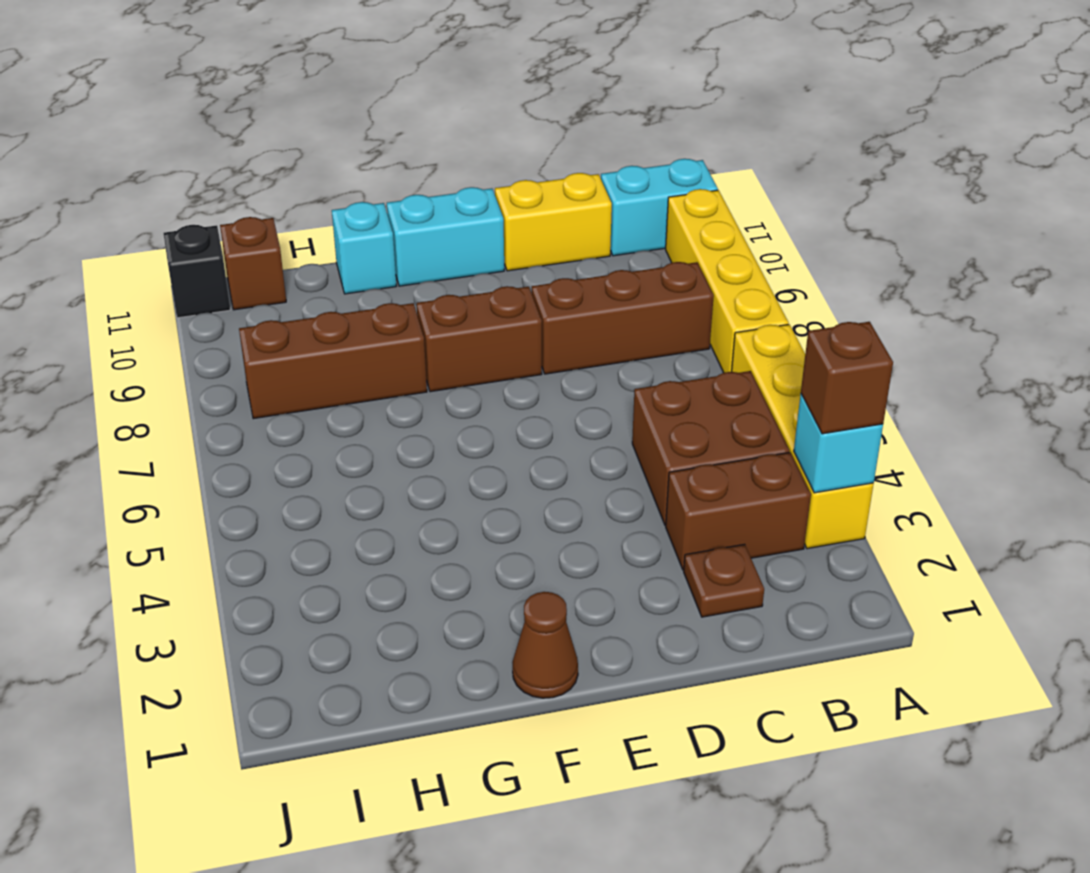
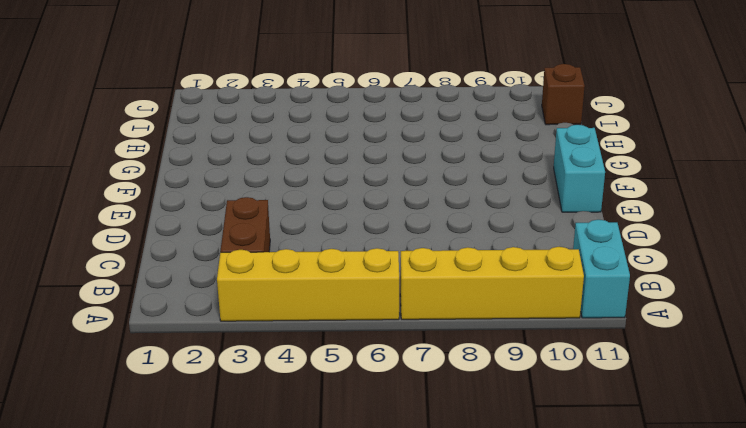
none -> brown brick B4:C5 level 1
none -> brown brick B8:D8 level 1
none -> brown plate C2 level 1

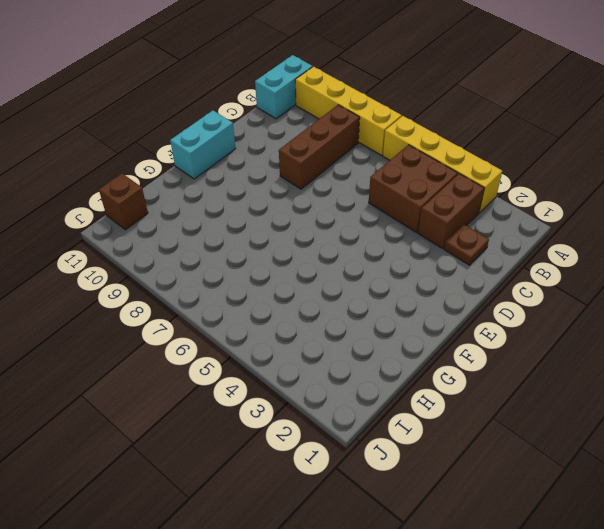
none -> yellow brick C11:D11 level 1
none -> brown brick E8:F8 level 1
none -> brown cone F1 level 1

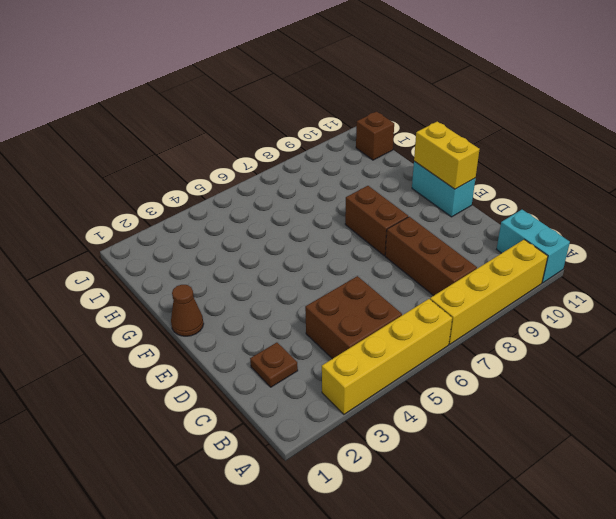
yellow brick E11:F11 level 2 -> yellow brick C11:D11 level 1
none -> brown brick B3:C3 level 1
none -> brown brick G8:I8 level 1
none -> cyan brick G11 level 1

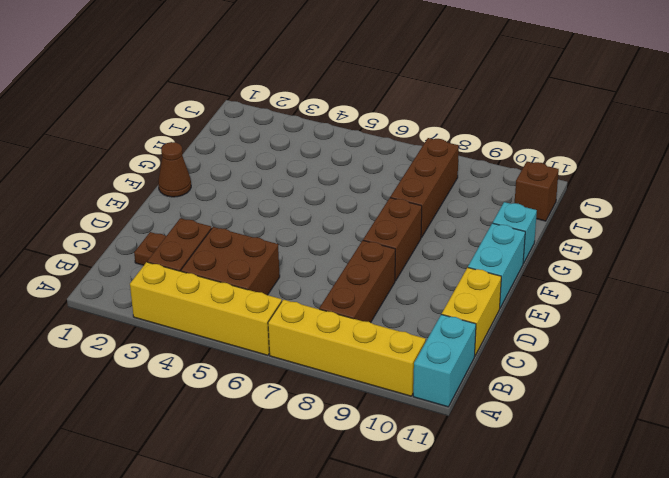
none -> black brick J11 level 1
none -> cyan brick A3 level 2
none -> brown brick A3 level 3

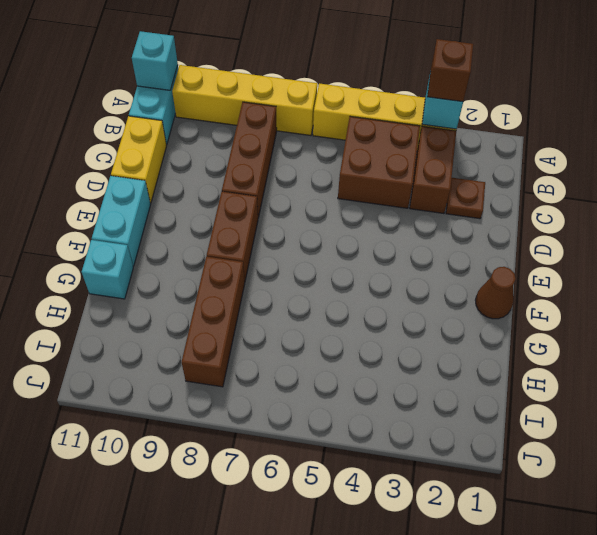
cyan brick A11 level 2 -> none
none -> brown brick I11 level 1
none -> black brick J11 level 1

